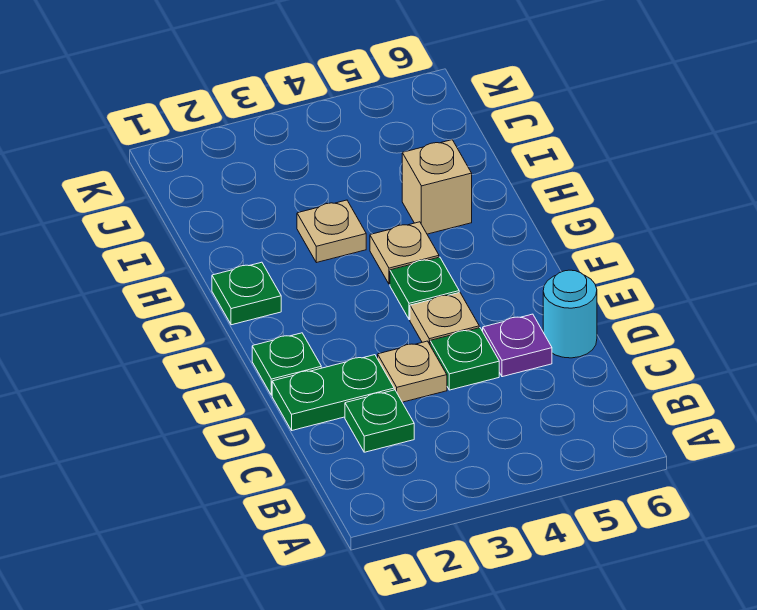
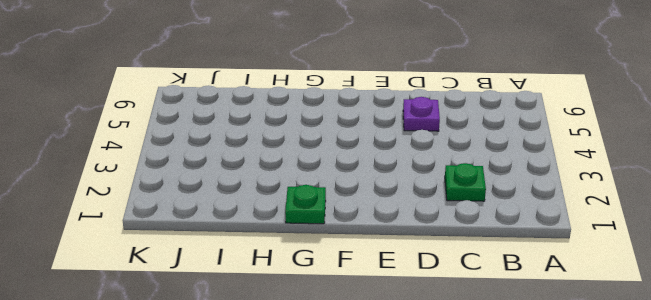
none -> green plate D1:D2 level 1
none -> tan plate D3 level 1
none -> green plate D4 level 1

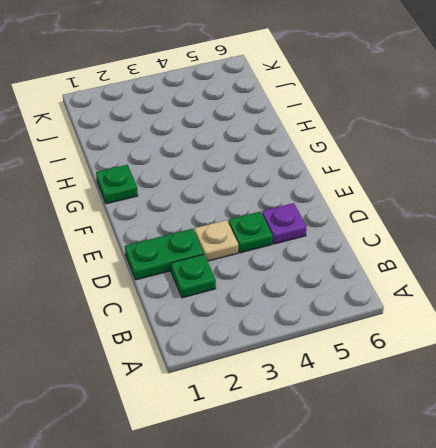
none -> cyan round brick D6 level 1
none -> green plate E1 level 1
none -> tan plate E4 level 1

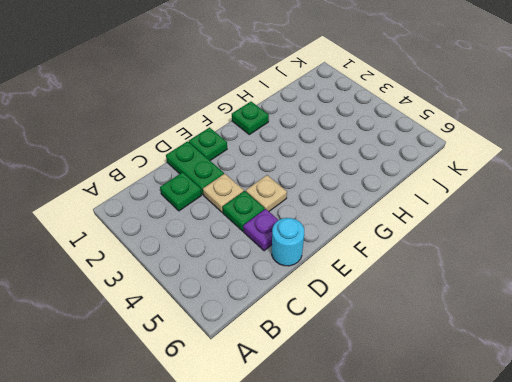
none -> green plate F4 level 1
none -> tan plate G4 level 1
none -> tan plate H3 level 1

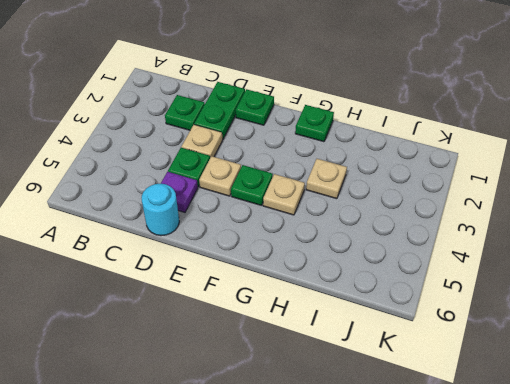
none -> tan brick H5 level 1

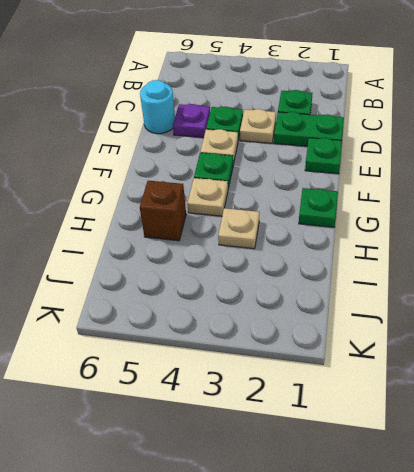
brown brick H5 level 1 -> tan brick H5 level 1

